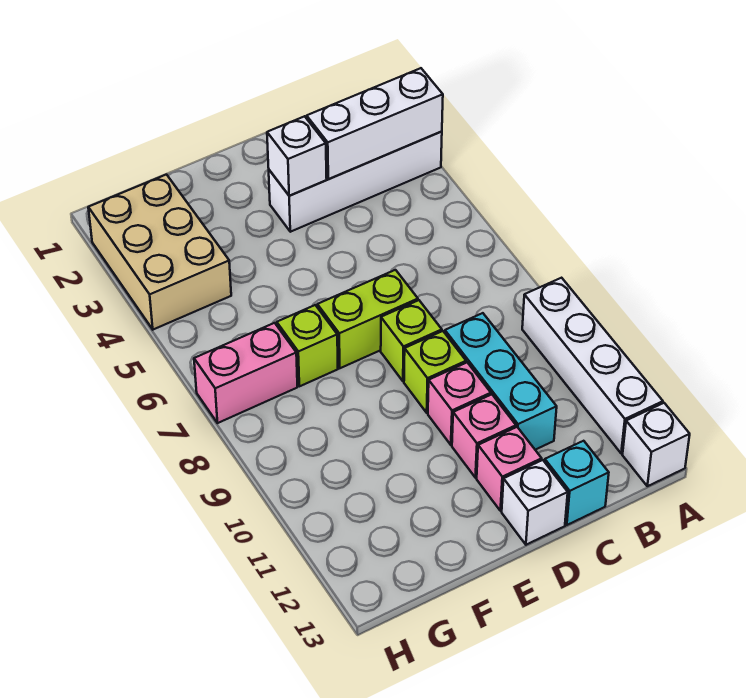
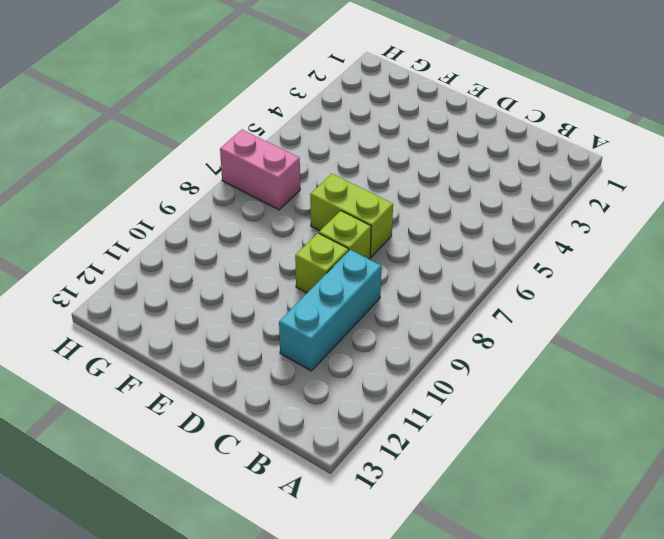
none -> white brick A3:D3 level 1
none -> white brick A9:A12 level 1
none -> white brick A13 level 1

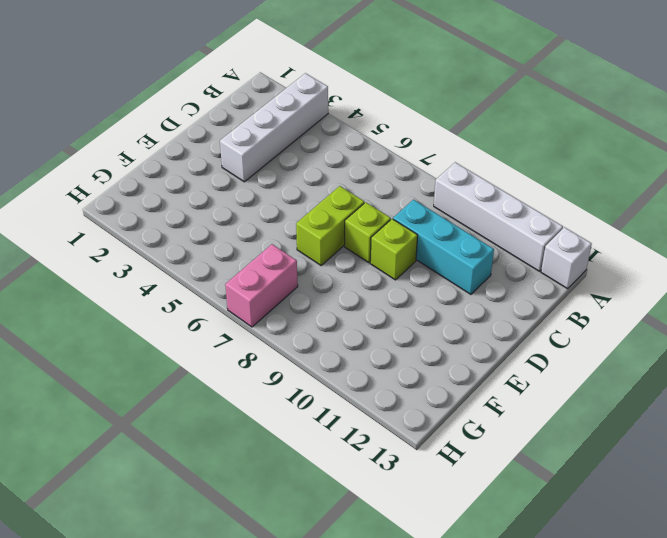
none -> cyan brick C13 level 1
none -> pink brick D10 level 1
none -> pink brick D11 level 1

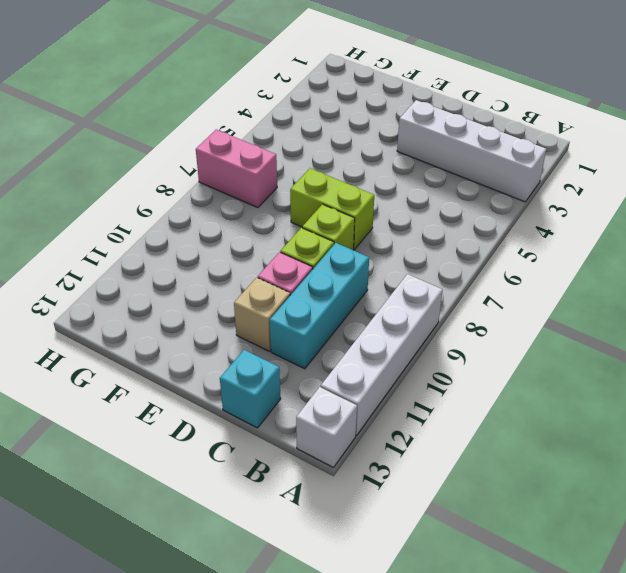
tan brick D11 level 1 -> pink brick D11 level 1
none -> pink brick D12 level 1
none -> white brick D13 level 1
none -> lime brick F7 level 1

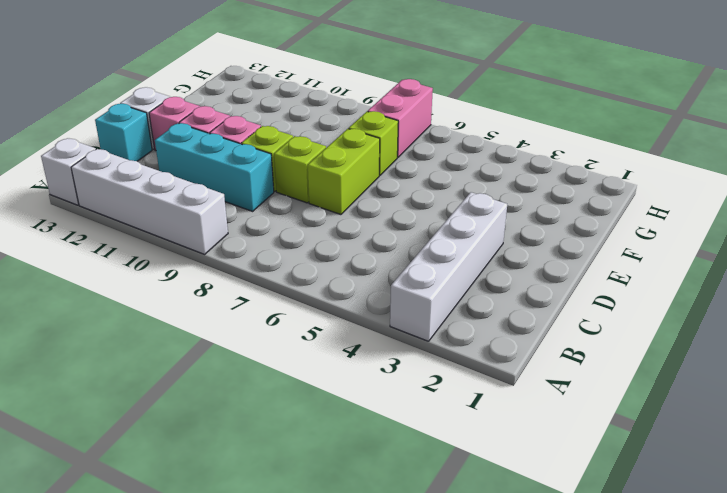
none -> tan brick G2:H4 level 1
none -> white brick A3:C3 level 2
none -> white brick D3 level 2

